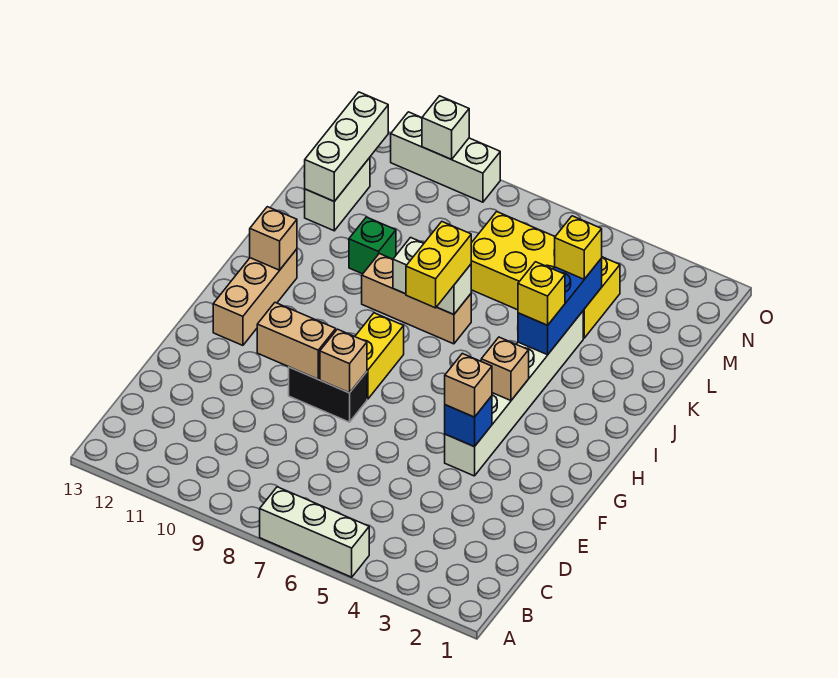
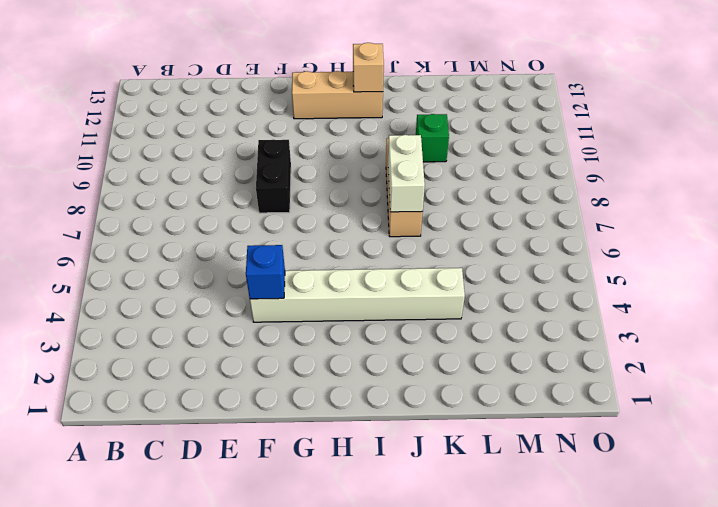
none -> white brick A5:A7 level 1
none -> yellow brick G8:H8 level 1
none -> yellow brick L4:M7 level 1

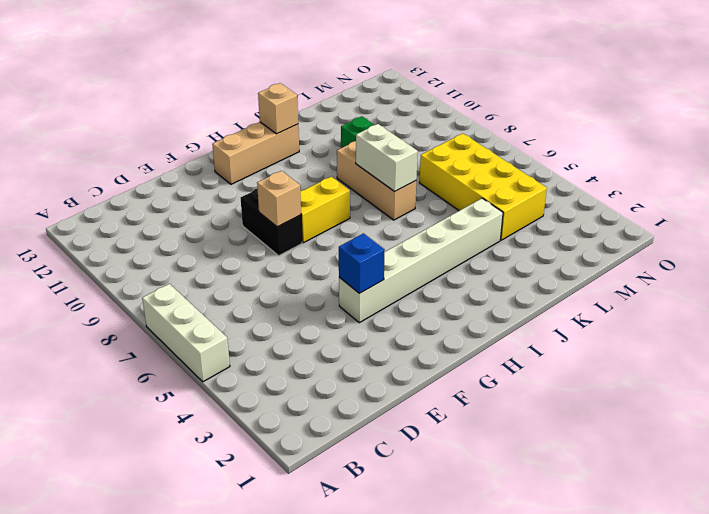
none -> white brick L12:M12 level 1
none -> white brick O9:O11 level 1
none -> tan brick F9:F10 level 2

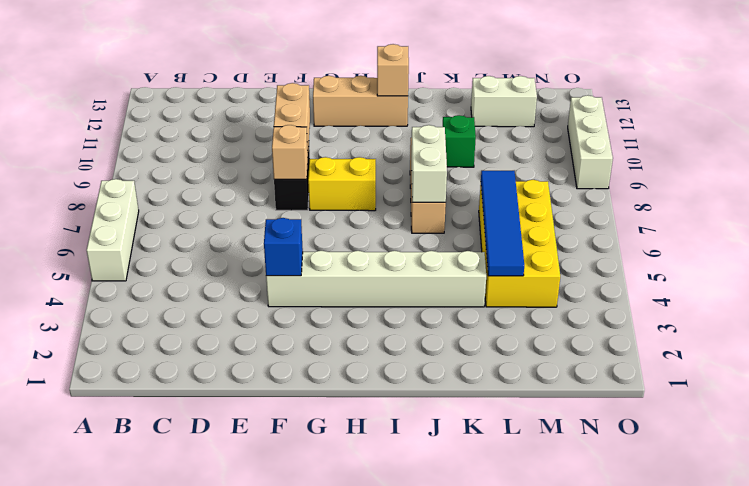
blue tile L4:L7 level 2 -> blue brick J4:L4 level 2
none -> tan brick H4 level 2
none -> white brick L12:N12 level 2
none -> white brick O10 level 2

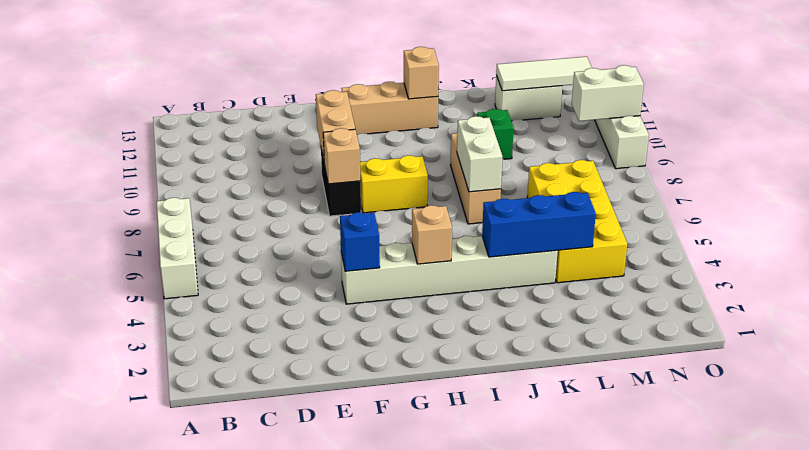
white tile L12:N12 level 2 -> white brick L12:N12 level 2
white brick N10:O10 level 2 -> white brick O10 level 2
none -> tan brick F4 level 3
none -> yellow brick I7:J7 level 3
none -> yellow brick J4 level 3

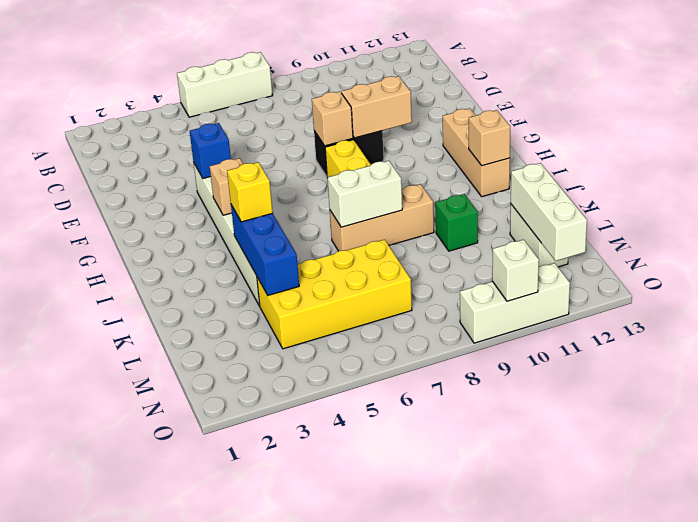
none -> tan brick F4 level 3
none -> yellow brick I7:J7 level 3
none -> yellow brick L4 level 3

